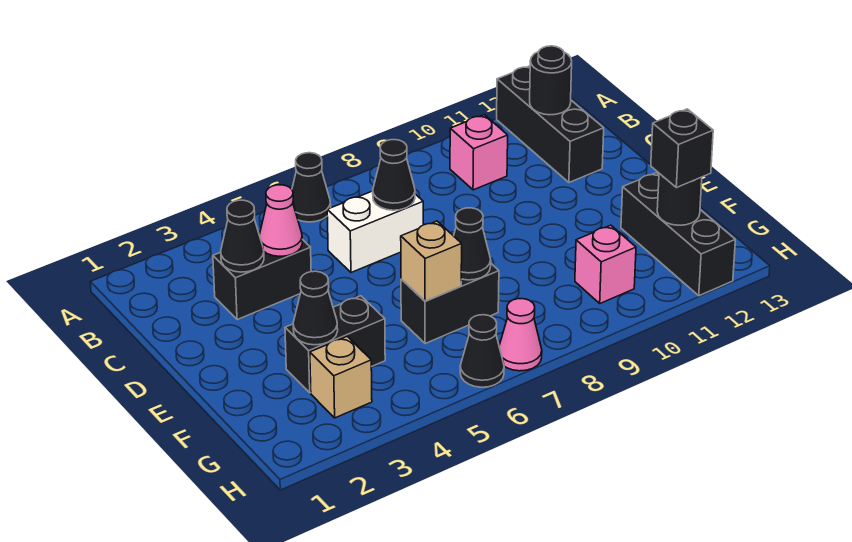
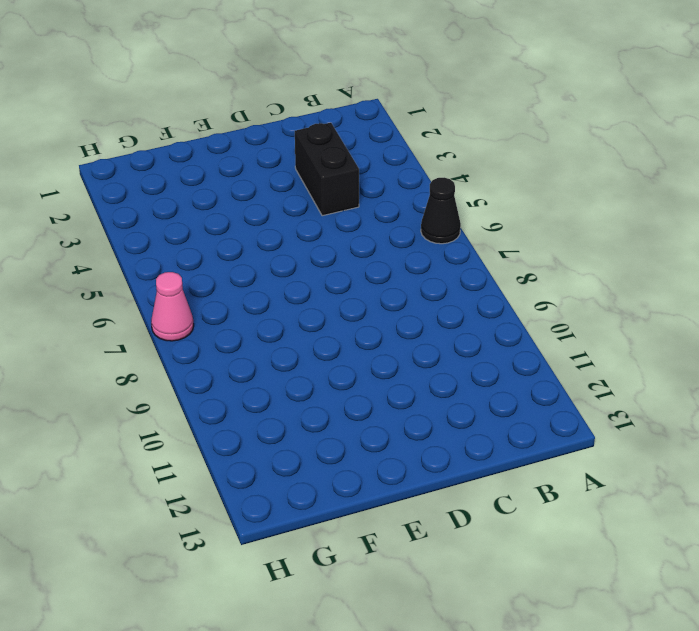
none -> black brick A12:C12 level 1
none -> pink brick B10 level 1
none -> white brick C6:C7 level 1

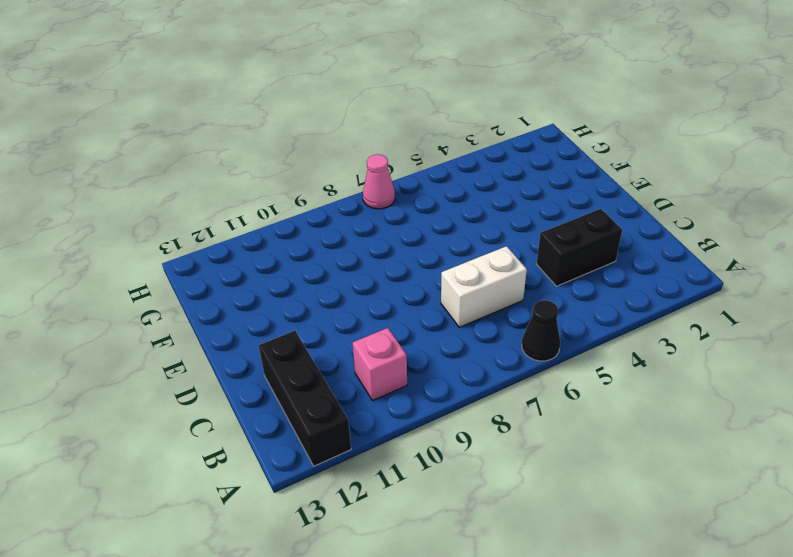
none -> black brick F3:F4 level 1
none -> black brick F6:F7 level 1
none -> black brick F12:H12 level 1

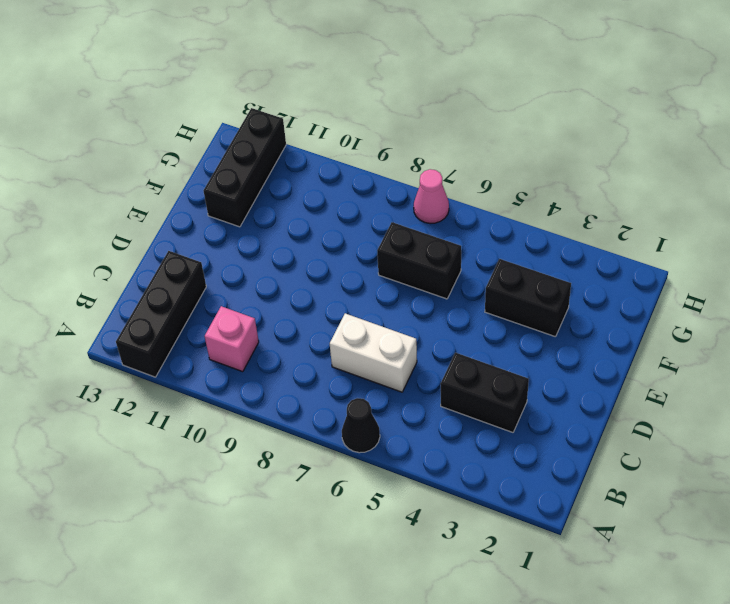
none -> tan brick G3 level 1
none -> pink brick G10 level 1
none -> black cone H6 level 1

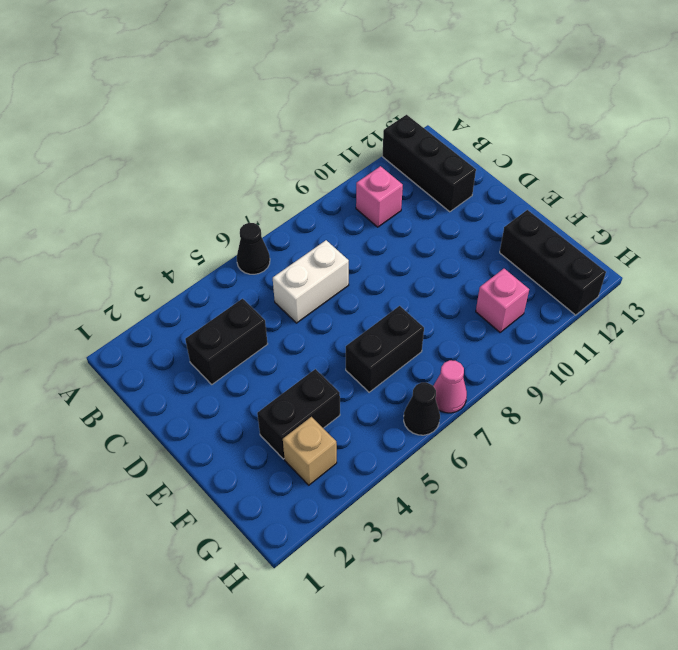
none -> black round brick B12 level 2
none -> black cone C3 level 2
none -> pink cone C4 level 2

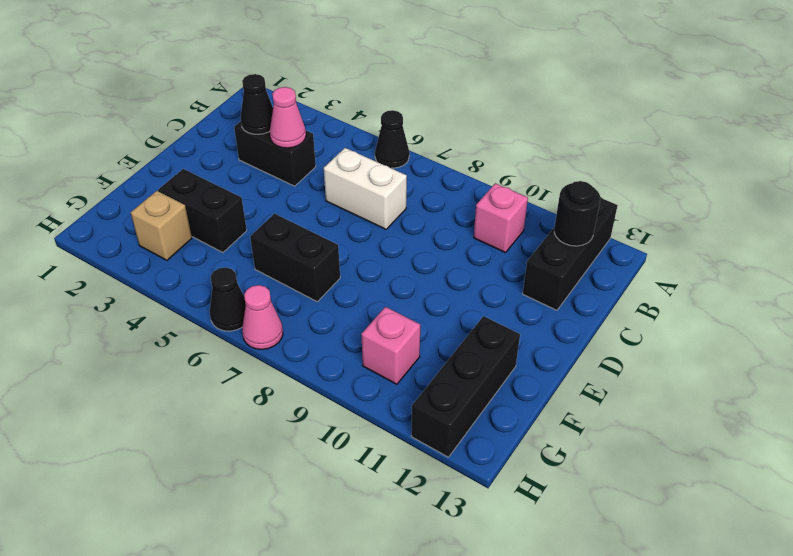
none -> black cone C7 level 2
none -> black cone F3 level 2
none -> tan brick F6 level 2

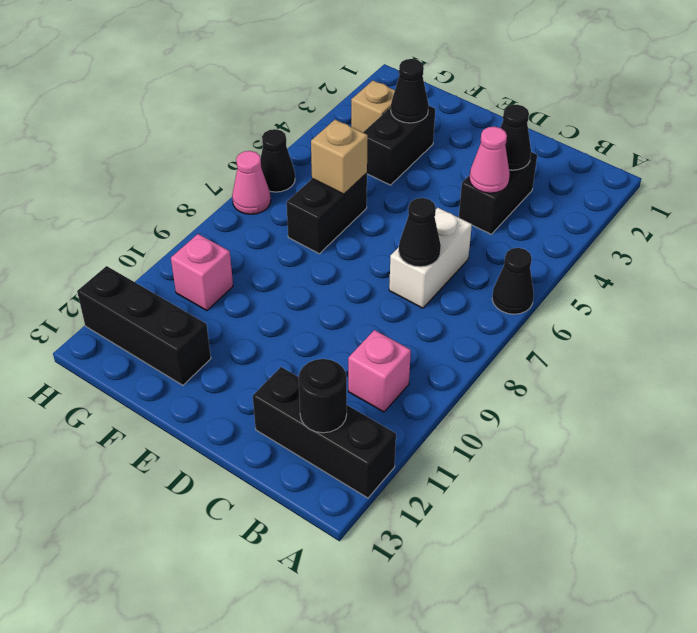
none -> black cone F7 level 2
none -> black round brick G12 level 2
none -> black brick G12 level 3

